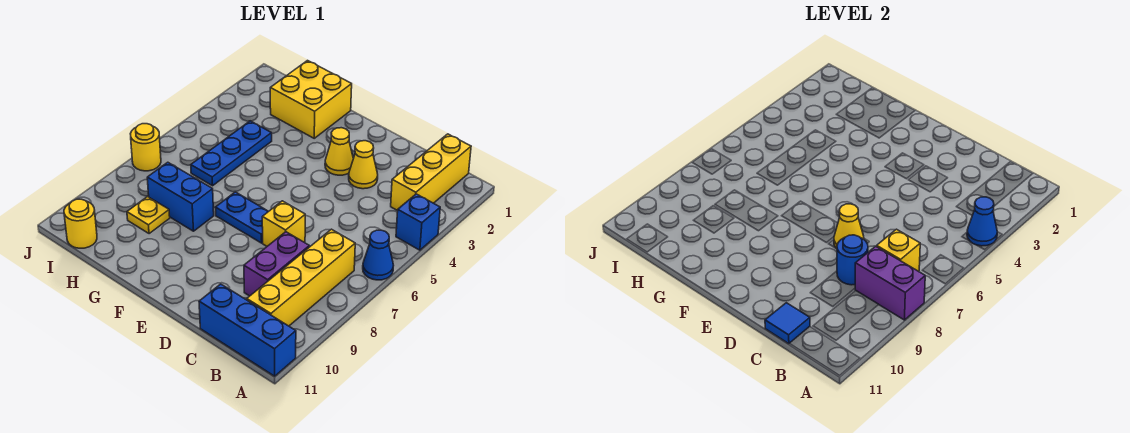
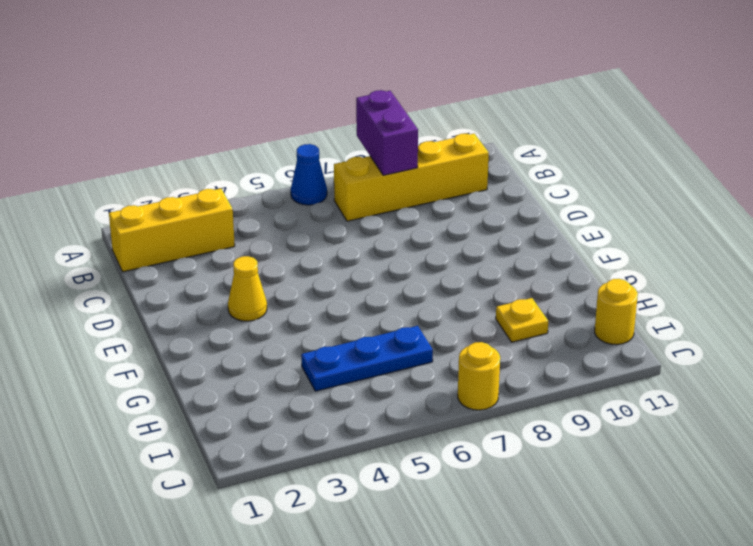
none -> blue brick A4 level 1
none -> blue brick A11:C11 level 1
none -> purple brick C8:C9 level 1

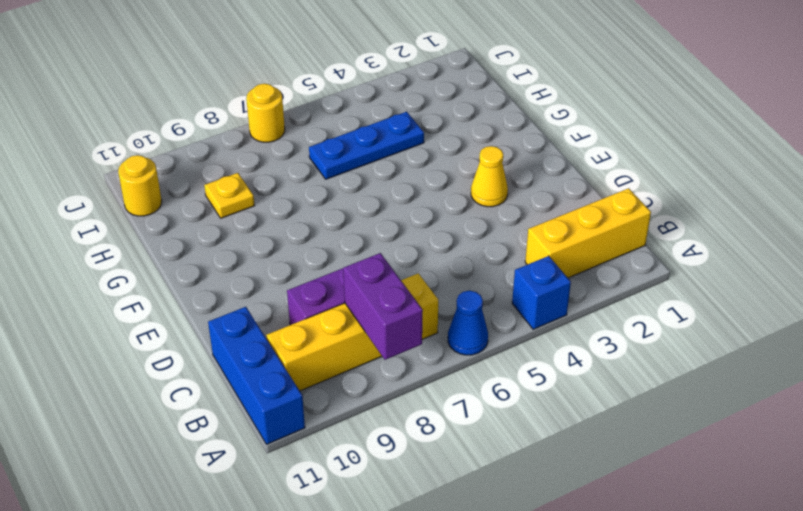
none -> yellow cone D3 level 1
none -> yellow brick D7 level 1
none -> blue plate E7:F7 level 1

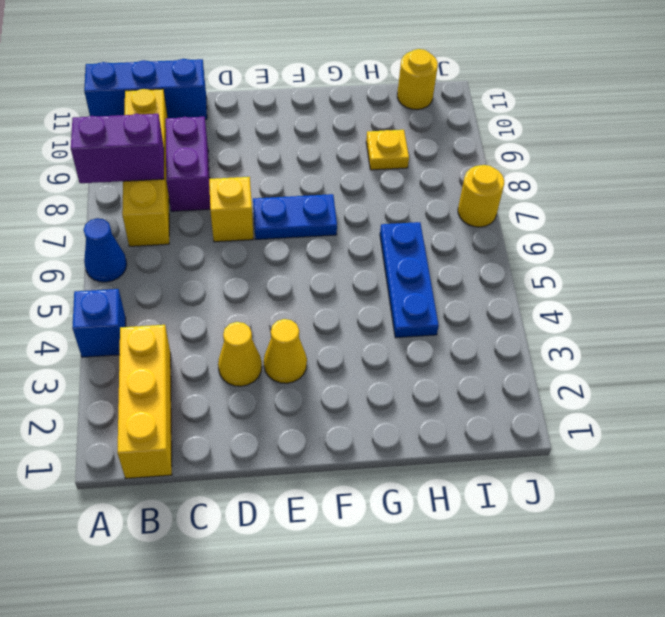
none -> yellow brick G1:H2 level 1
none -> blue brick G8:H8 level 1
none -> blue cone A4 level 2

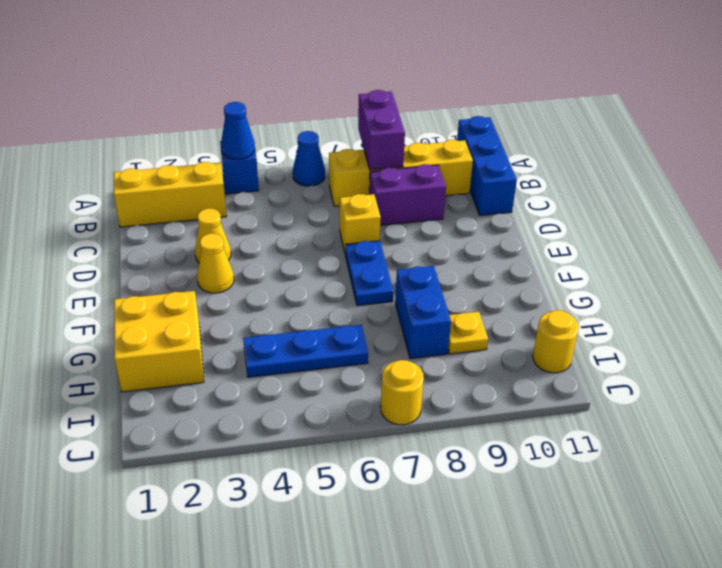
none -> yellow brick B7 level 2
none -> blue round brick C8 level 2
none -> blue tile C11 level 2

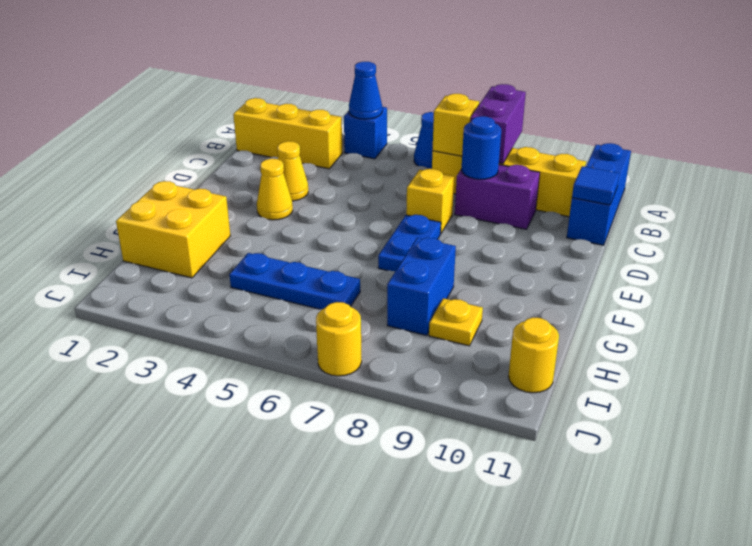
none -> yellow cone D7 level 2

